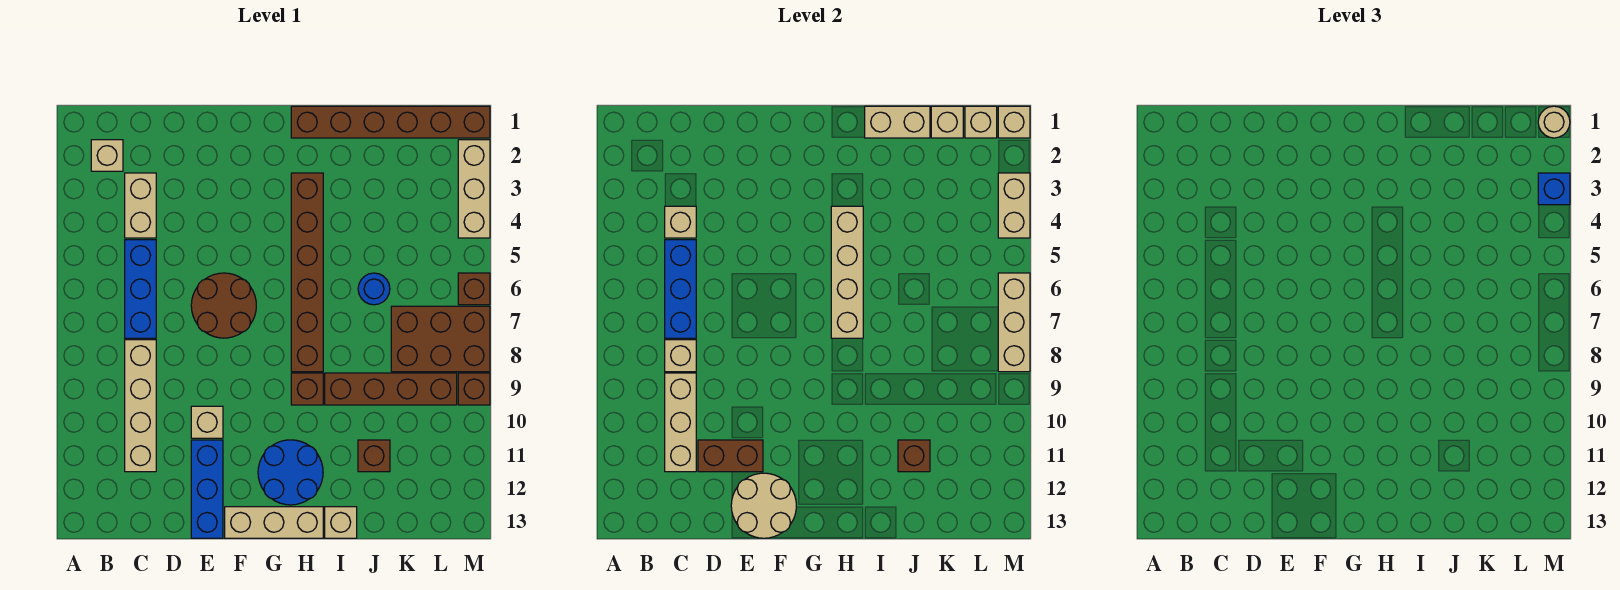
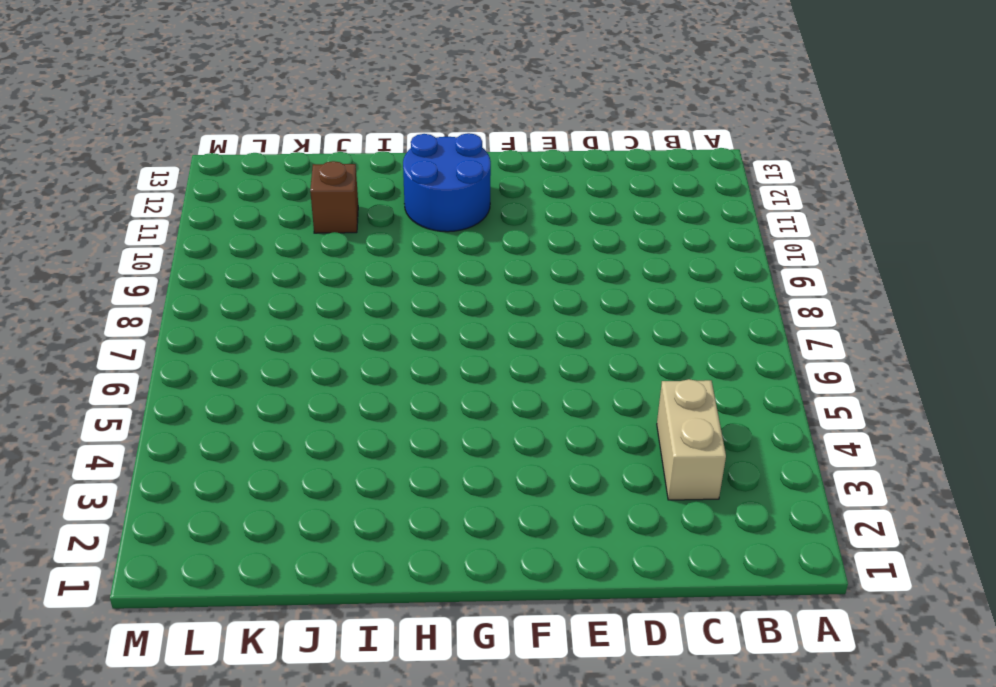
none -> tan brick B2 level 1
none -> blue brick C5:C7 level 1
none -> tan brick C8:C11 level 1
none -> brown round brick E6:F7 level 1

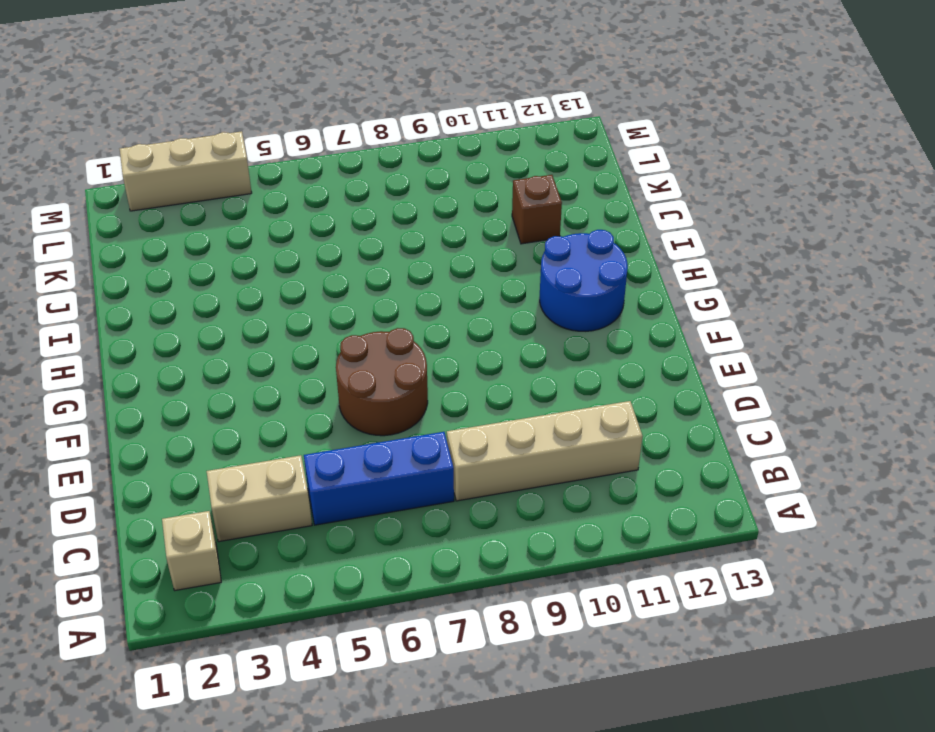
none -> tan brick E10 level 1
none -> blue brick E11:E13 level 1
none -> tan brick F13:H13 level 1
none -> brown brick H1:M1 level 1

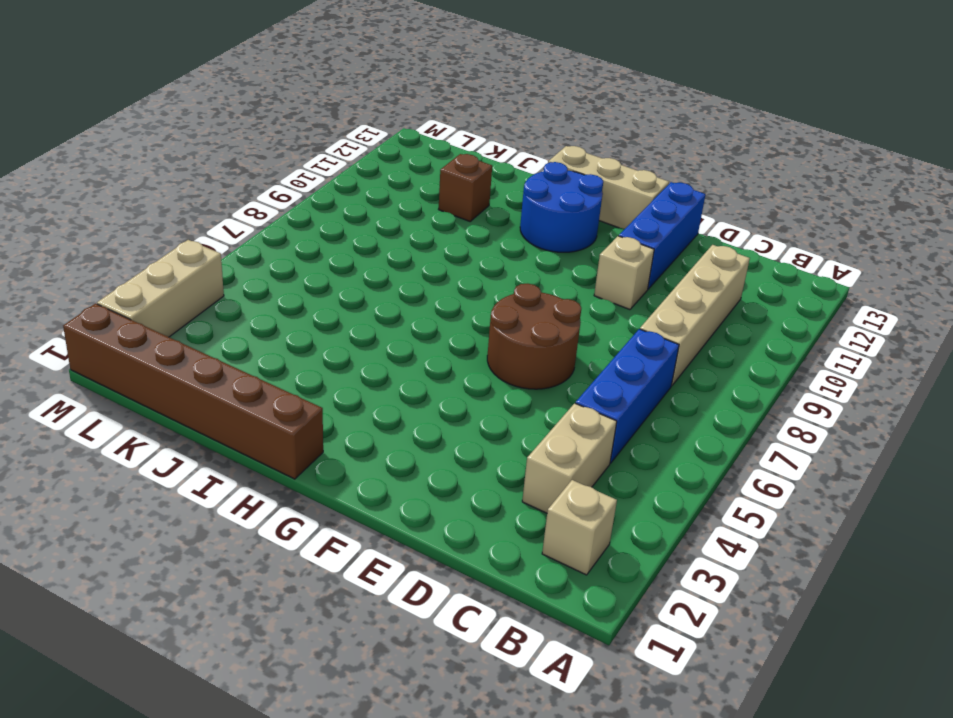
none -> brown brick H3:H8 level 1
none -> brown brick H9 level 1
none -> brown brick I9:L9 level 1
none -> tan brick I13 level 1

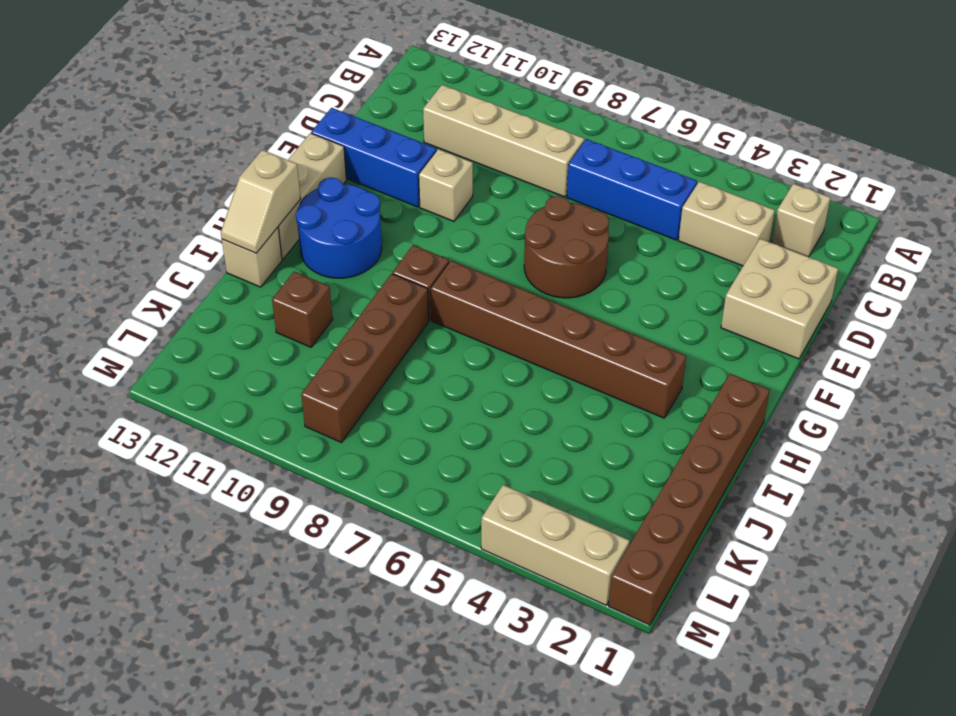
tan brick D1:E2 level 1 -> none
tan slope H13:I13 level 2 top H -> none
none -> blue round brick J6 level 1
none -> brown brick K7:M8 level 1
none -> brown brick M6 level 1
none -> brown brick M9 level 1

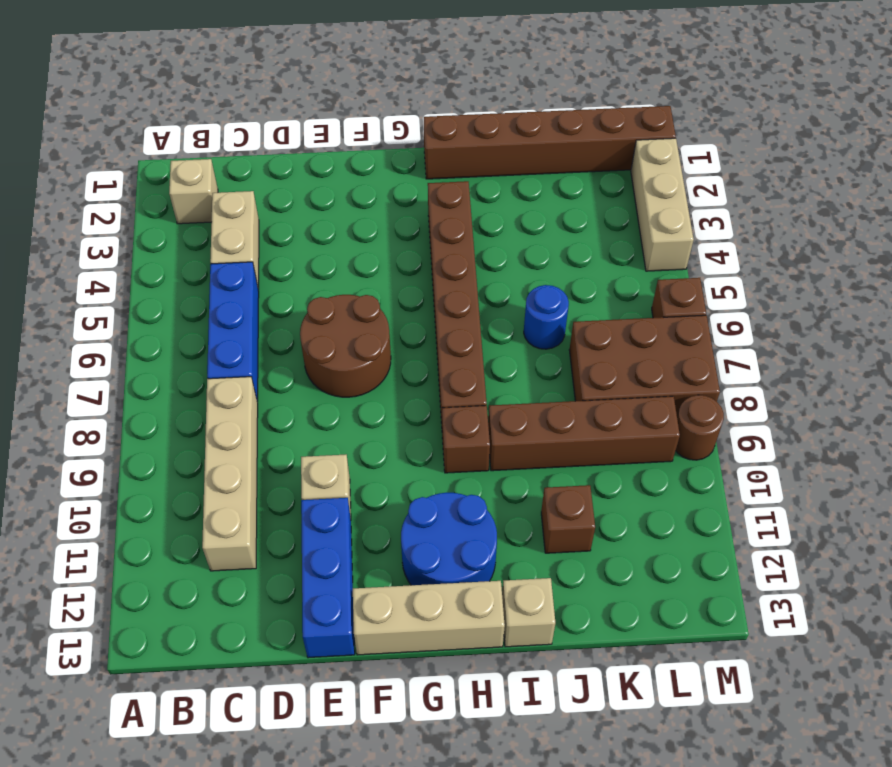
brown round brick M9 level 1 -> brown brick M9 level 1
none -> tan brick C4 level 2
none -> blue brick C5:C7 level 2
none -> tan brick C8 level 2
none -> tan brick C9:C11 level 2

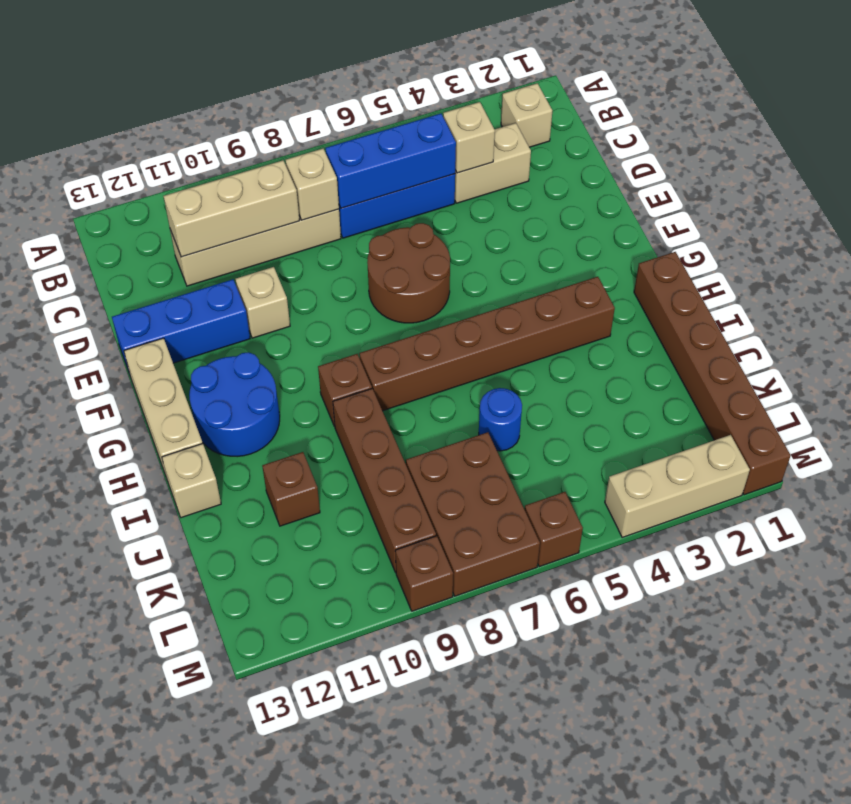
none -> brown brick D11:E11 level 2
none -> tan round brick E12:F13 level 2
none -> tan brick H4:H7 level 2
none -> tan brick I1:J1 level 2

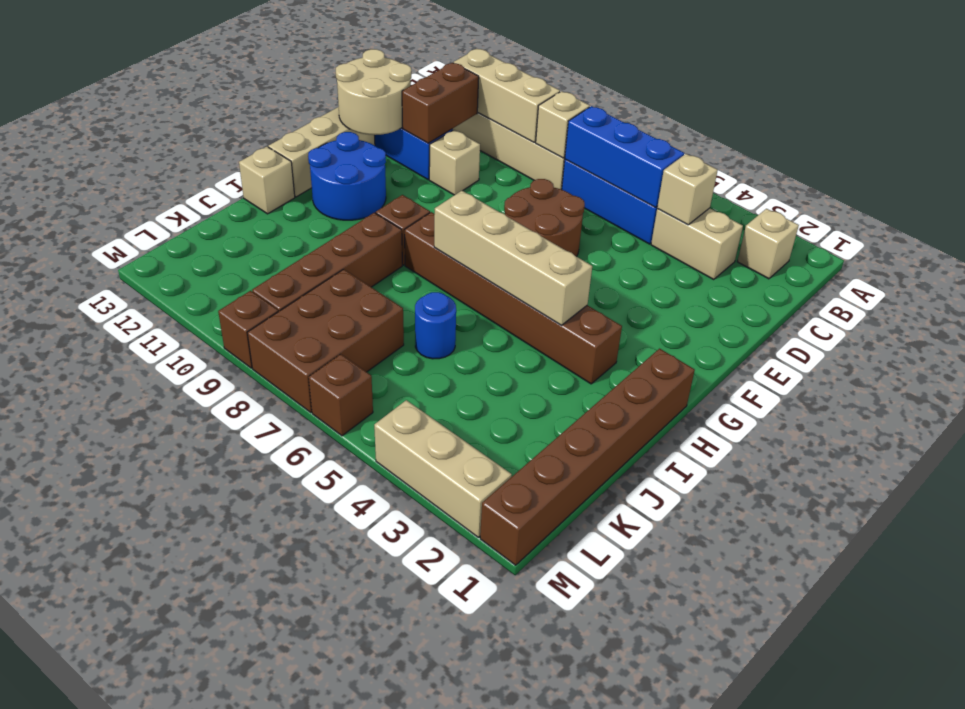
none -> brown brick J11 level 1
none -> tan brick I1:J1 level 2
none -> brown brick J11 level 2
none -> tan brick K1 level 2

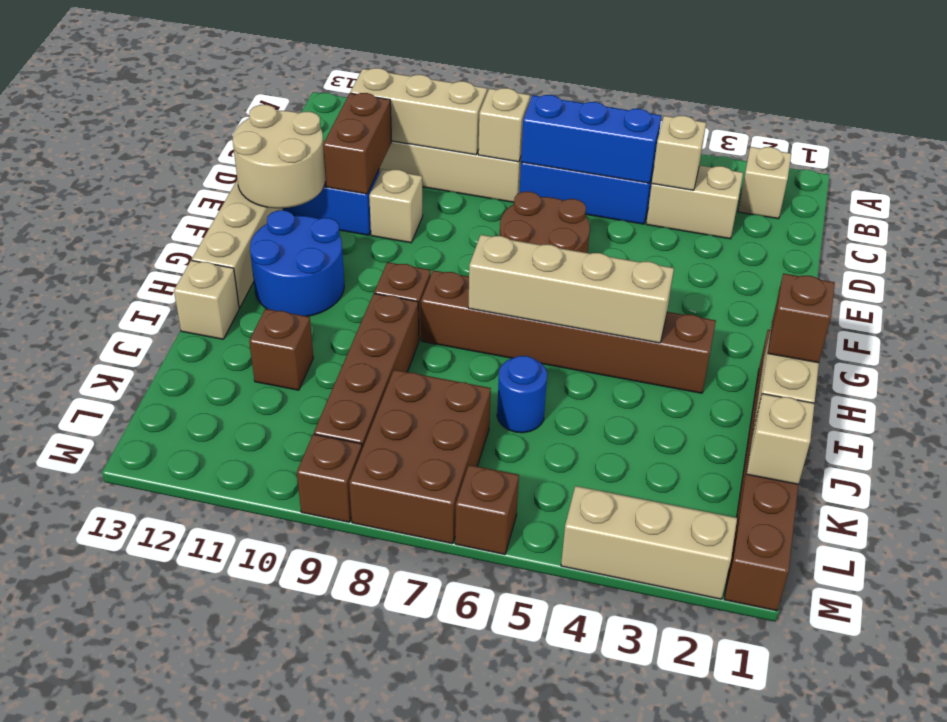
brown brick I1 level 3 -> brown brick J11 level 2
none -> tan brick L1 level 2
none -> tan brick M1 level 2
none -> tan brick M3:M4 level 2
none -> tan brick M6:M8 level 2

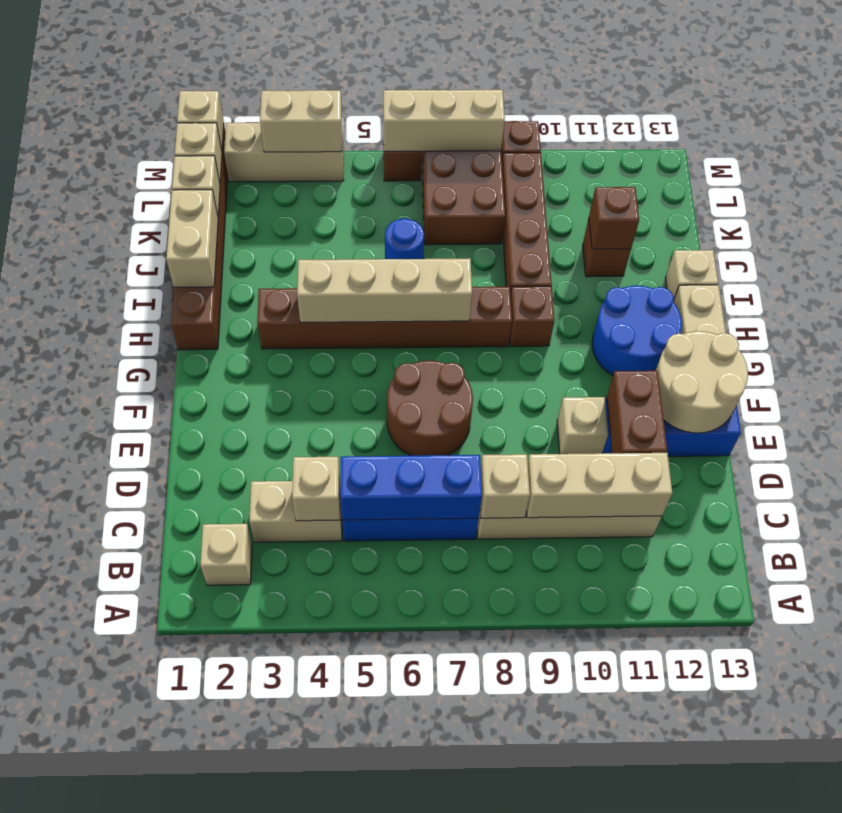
none -> tan round brick M1 level 3
none -> blue brick M3 level 3

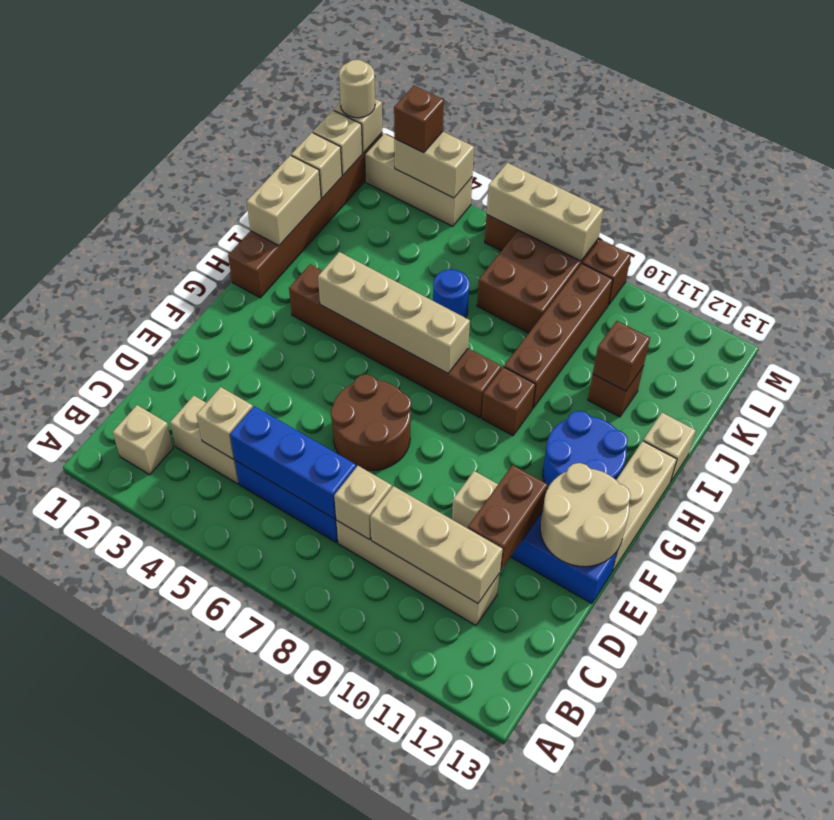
brown brick M3 level 3 -> blue brick M3 level 3

